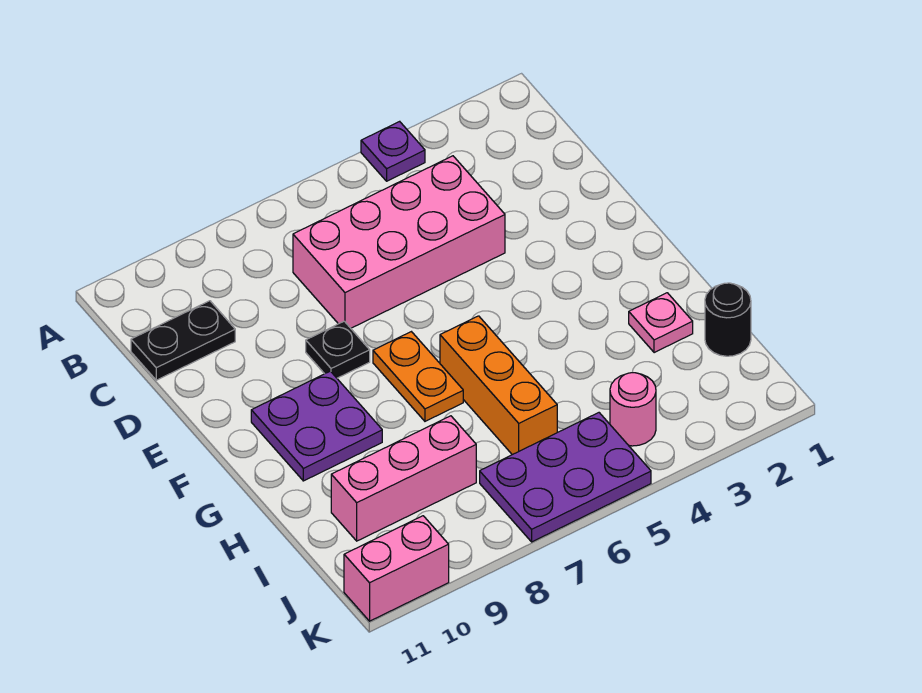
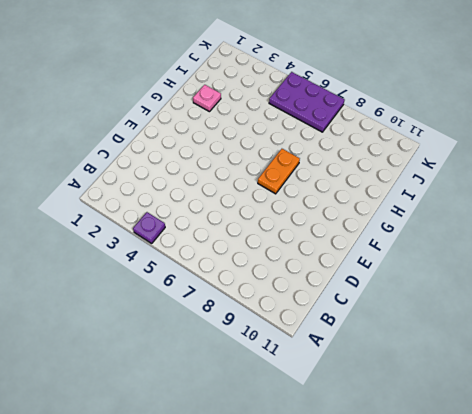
none -> pink brick C4:D7 level 1
none -> black plate C10:C11 level 1
none -> black plate E8 level 1

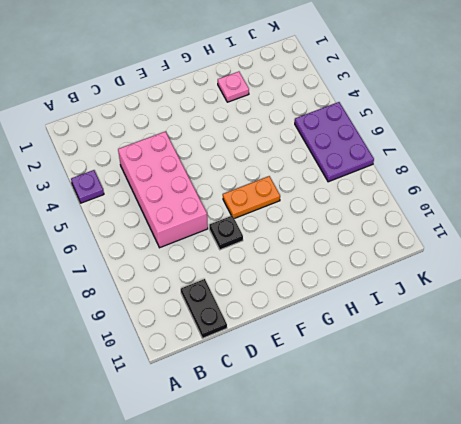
none -> purple plate F9:G10 level 1
none -> orange brick G6:I6 level 1
none -> black round brick I1 level 1

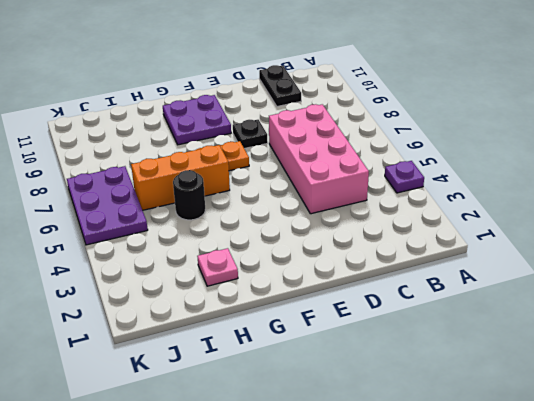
black round brick H5 level 1 -> black round brick I1 level 1
none -> pink brick I8:I10 level 1
none -> pink round brick J4 level 1
none -> pink brick K10:K11 level 1

